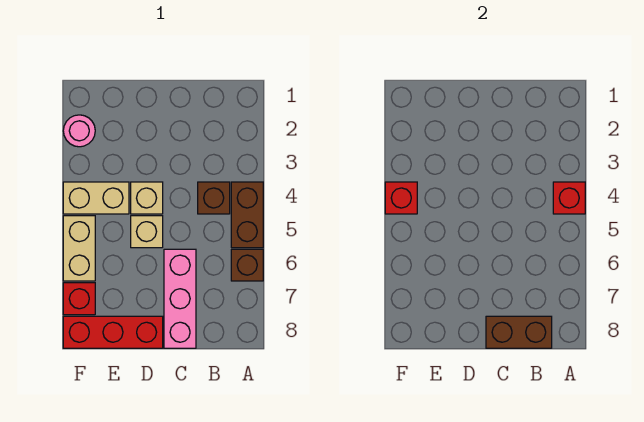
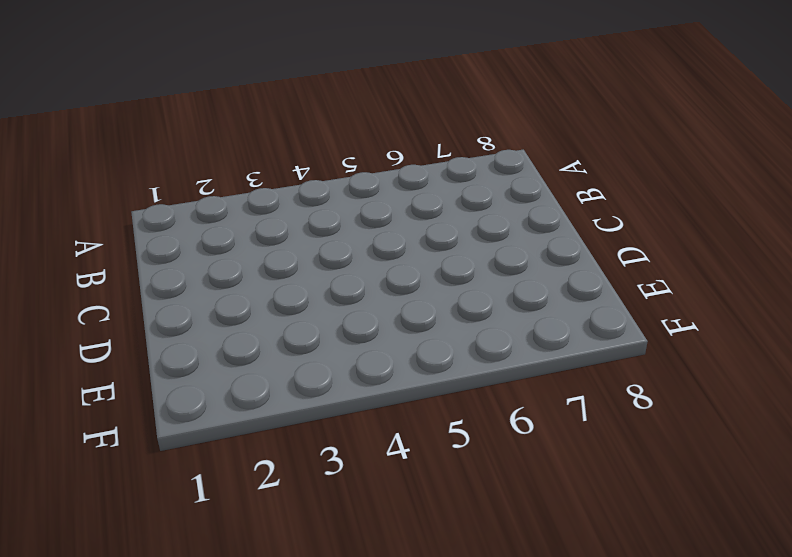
none -> brown brick A4:A5 level 1
none -> brown brick A6 level 1
none -> brown brick B4 level 1

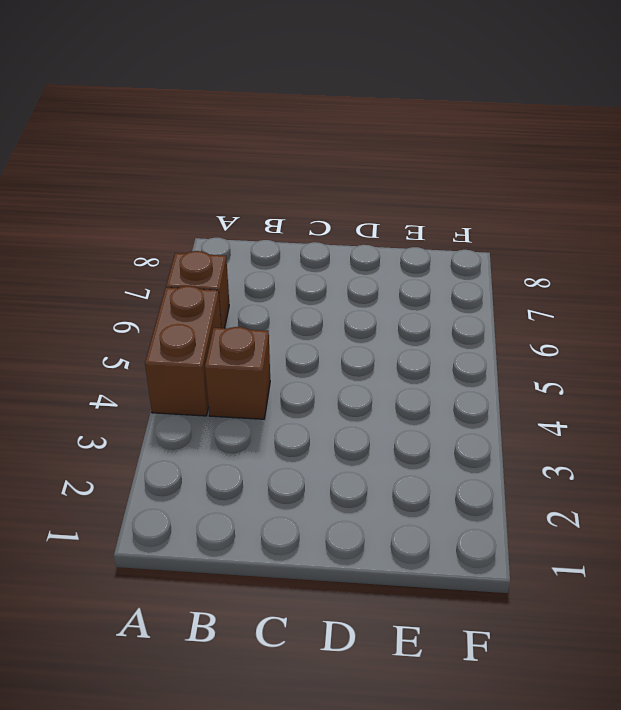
none -> pink brick C6:C8 level 1
none -> tan brick D4 level 1
none -> tan brick D5 level 1

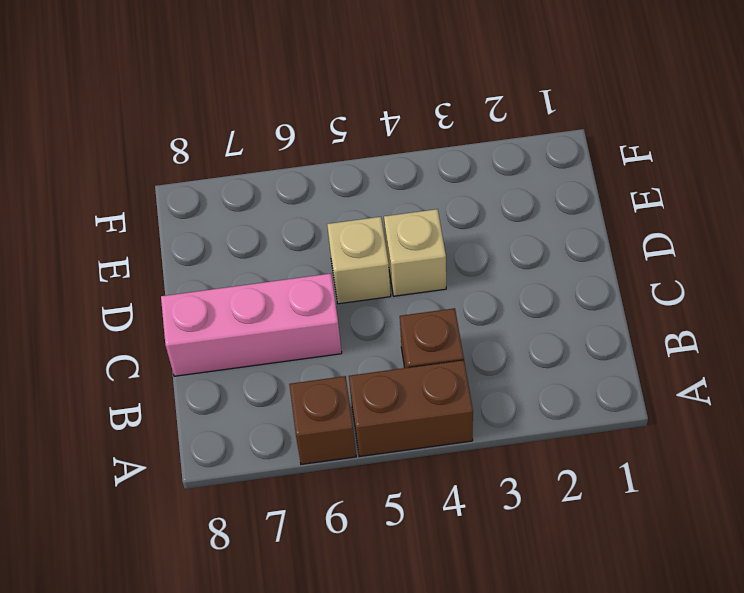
none -> red brick D8:F8 level 1
none -> tan brick E4:F4 level 1
none -> pink round brick F2 level 1

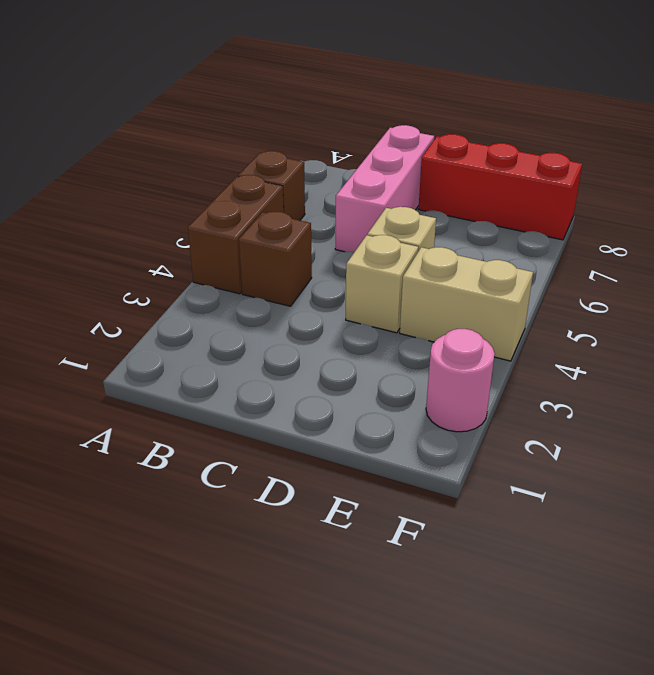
none -> tan brick F5:F6 level 1
none -> red brick F7 level 1
none -> red brick A4 level 2

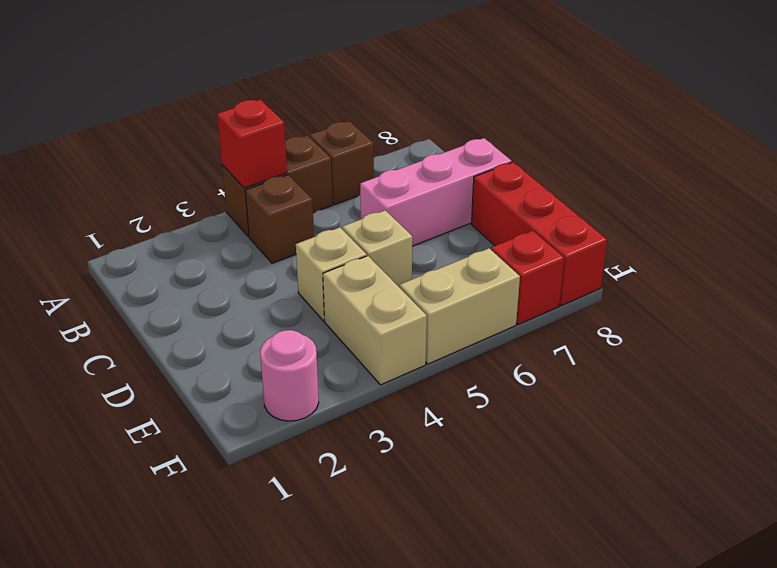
none -> brown brick B8:C8 level 2
none -> red brick F4 level 2

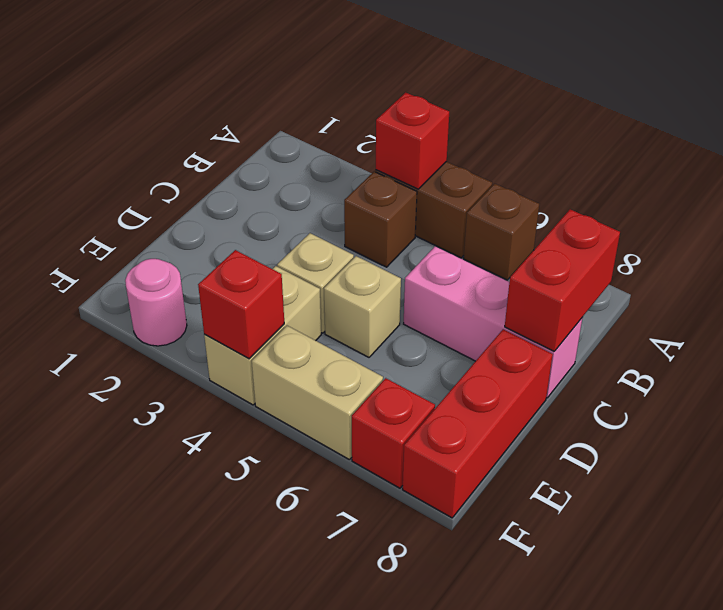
red brick B8:C8 level 2 -> brown brick B8:C8 level 2

